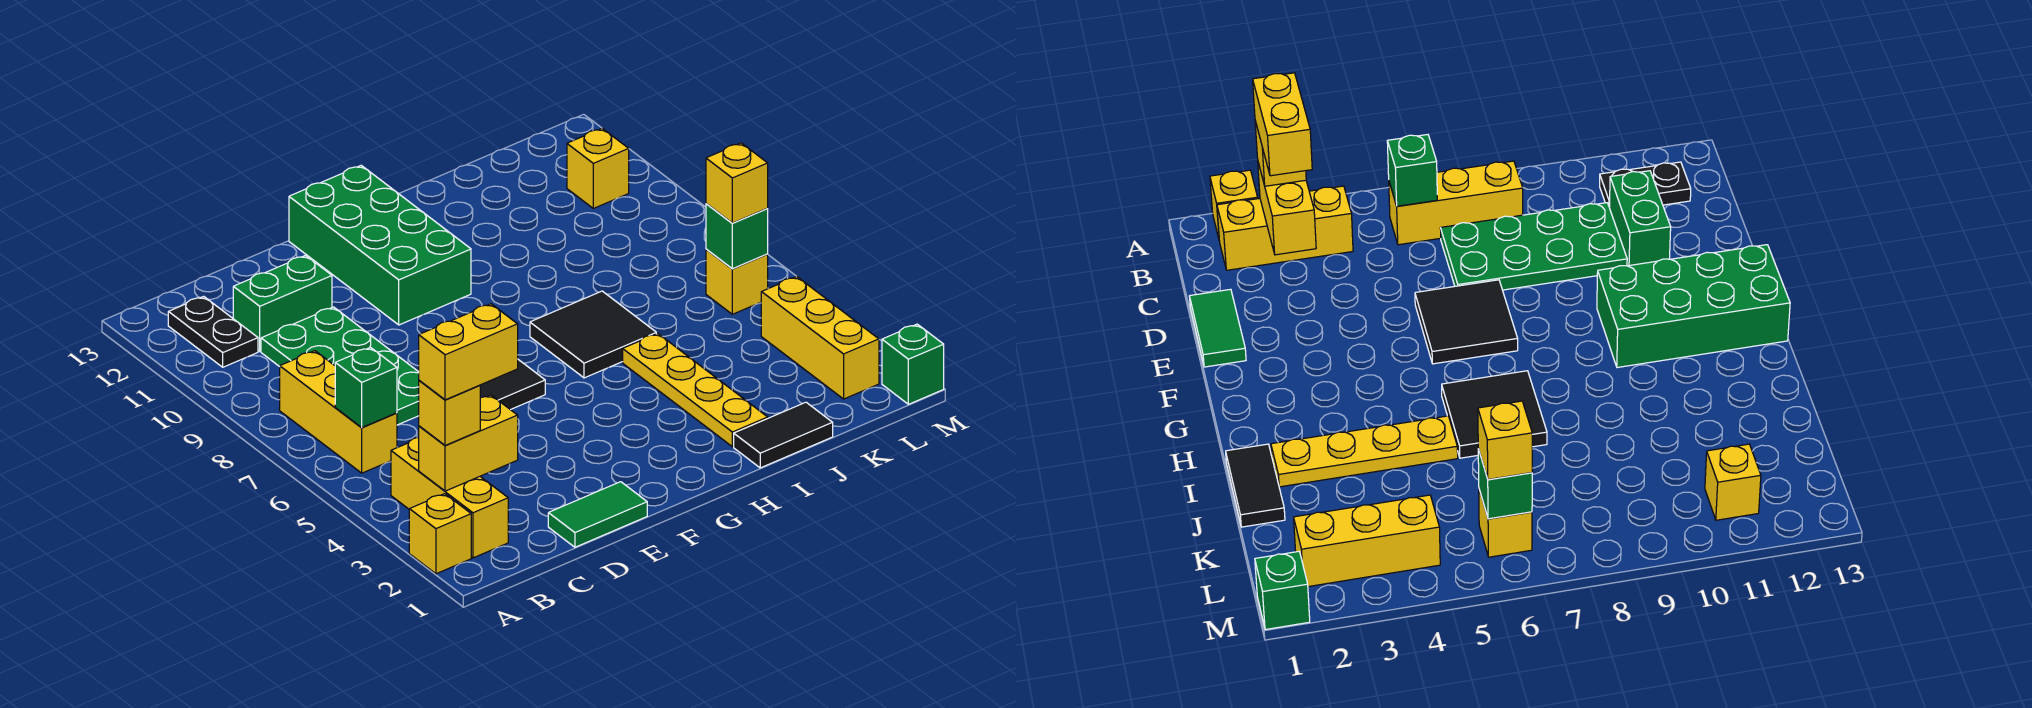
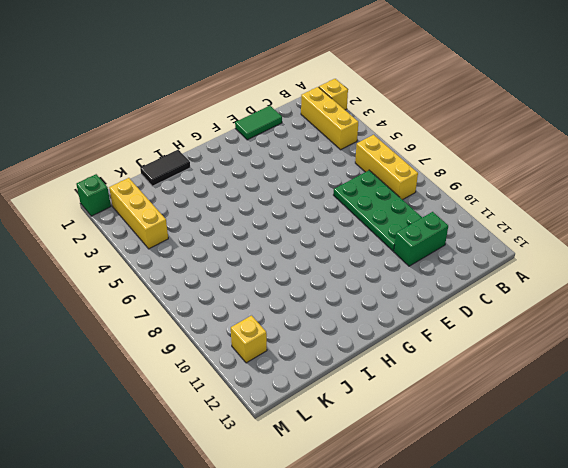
none -> black plate B11:B12 level 1
none -> black tile E6:F7 level 1
none -> green brick F10:G13 level 1

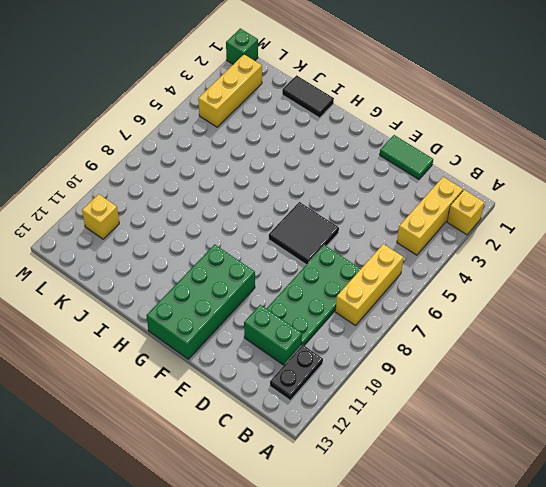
none -> black tile H6:I7 level 1
none -> yellow plate I2:I5 level 1
none -> yellow brick L6 level 1

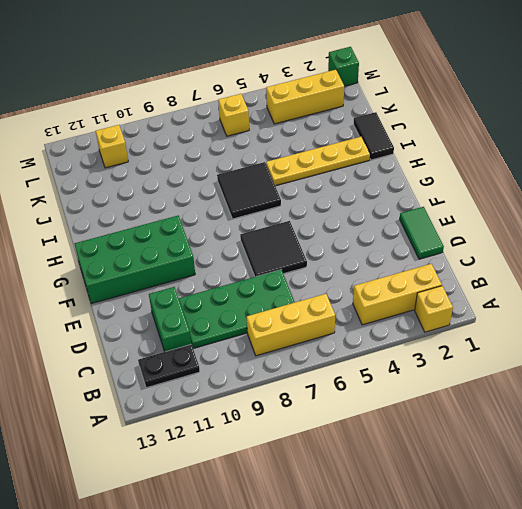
none -> yellow brick B3:C3 level 2
none -> green brick B6 level 2
none -> green brick L6 level 2

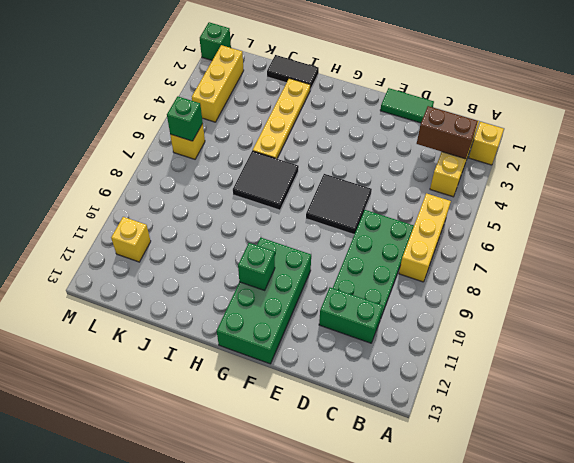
brown brick B3:C3 level 2 -> yellow brick B3:C3 level 2
green brick G11 level 2 -> green brick B6 level 2
none -> black plate B11:B12 level 1
none -> yellow brick B3 level 3
none -> yellow brick L6 level 3

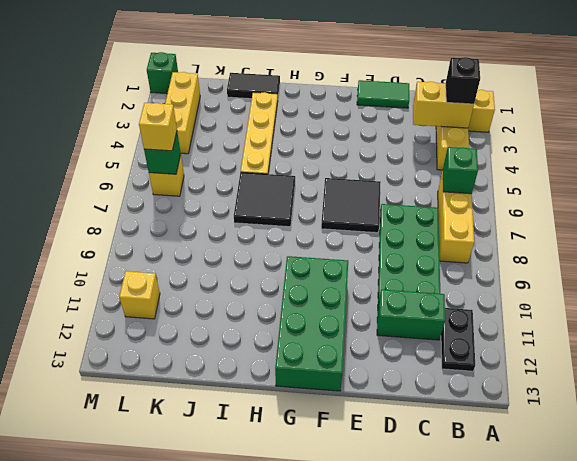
black brick B3 level 3 -> yellow brick B3 level 3
none -> yellow brick B3:C3 level 4

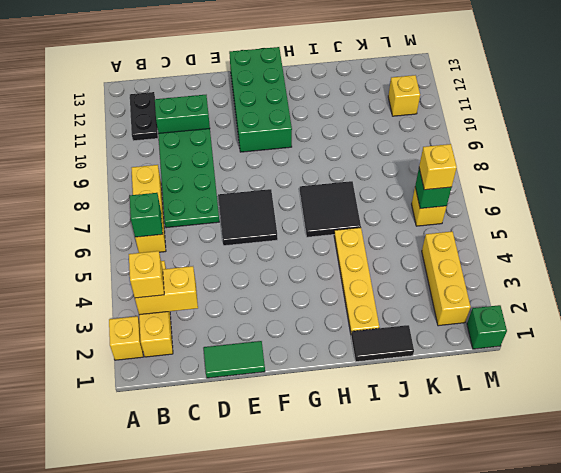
none -> yellow brick B3:C3 level 4

